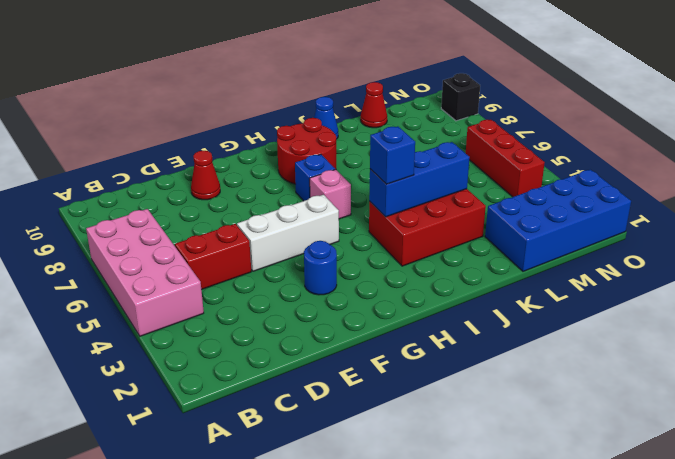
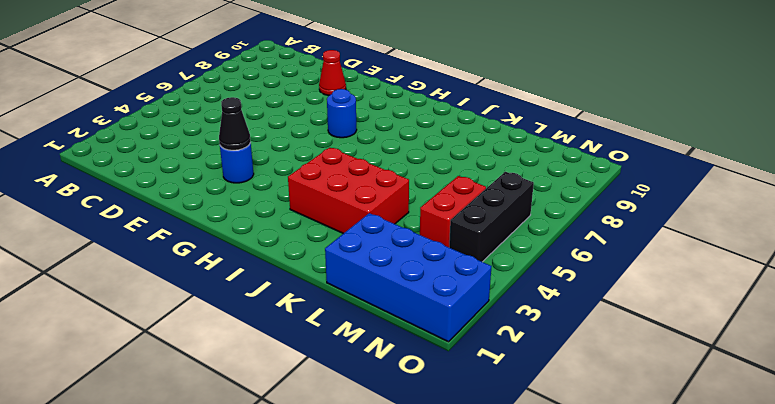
black cone F3 level 2 -> none
blue round brick G7 level 1 -> none
red brick M4:M5 level 1 -> red brick C5:D5 level 1
black brick N4:N6 level 1 -> red brick N4:N6 level 1
none -> pink brick A4:B7 level 1
none -> white brick E5:G5 level 1
none -> pink brick H6 level 1

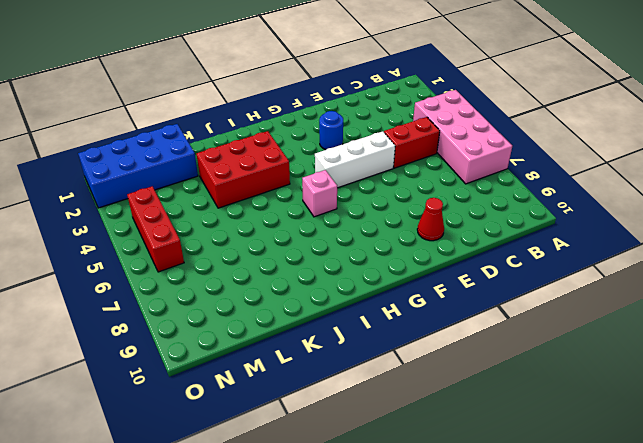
none -> blue brick H7 level 1
none -> red round brick H8:I9 level 1
none -> blue cone J10 level 1

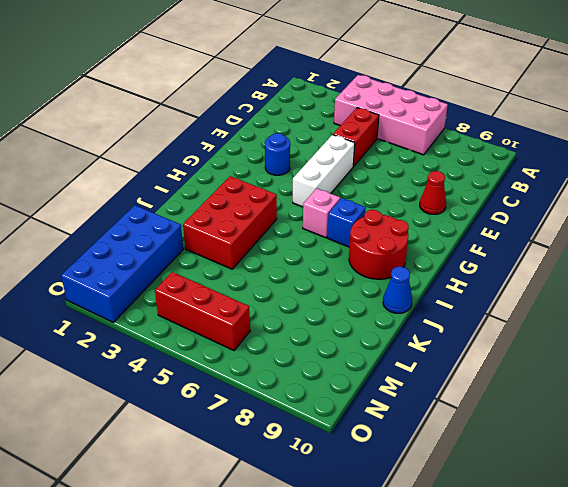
none -> red cone L10 level 1
none -> black brick O9 level 1
none -> blue brick I4:K4 level 2

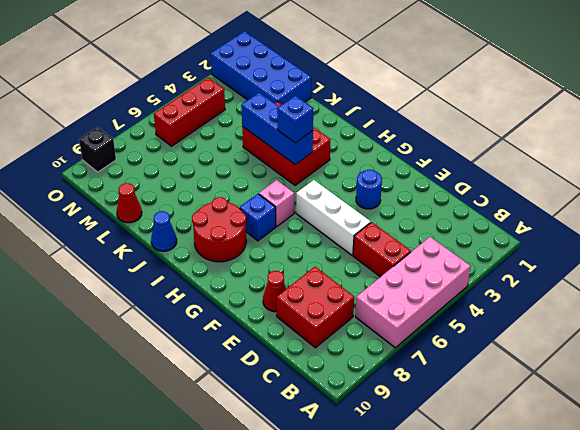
red brick C8:D9 level 1 -> none

